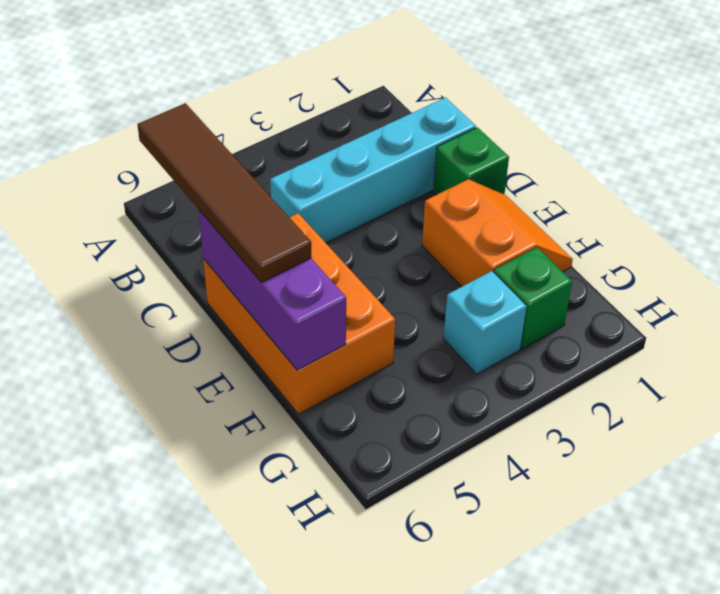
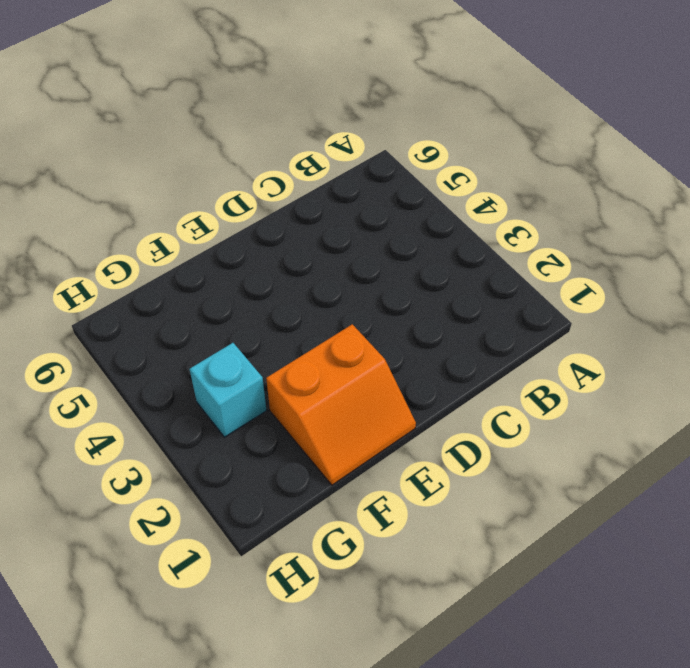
none -> cyan brick C1:C4 level 1
none -> green brick D1 level 1

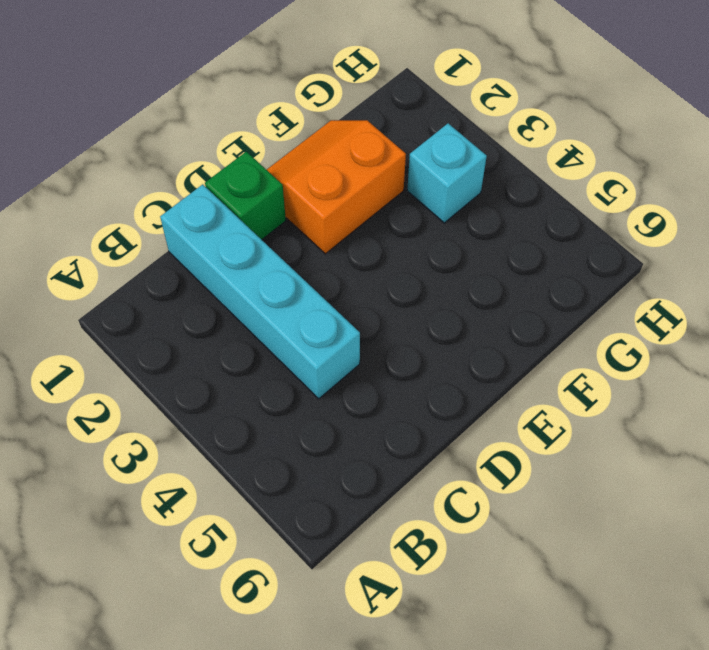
none -> orange brick D5:F6 level 1
none -> green brick G2 level 1

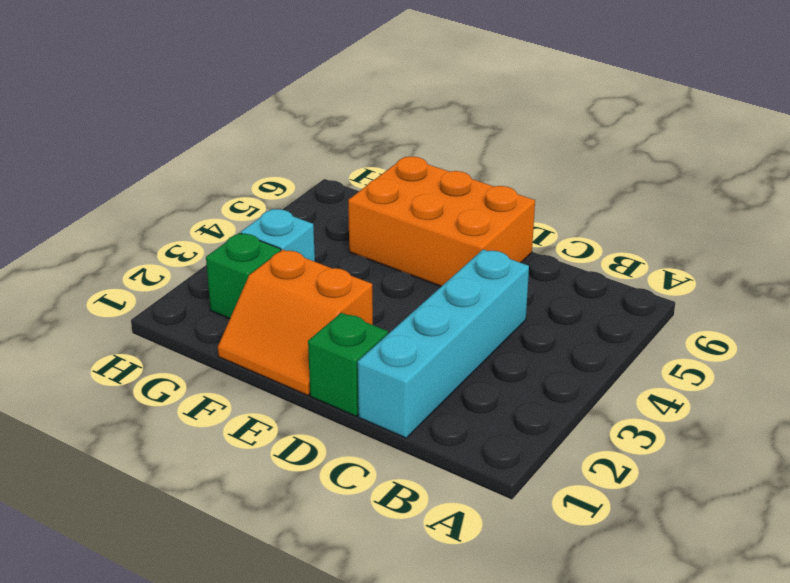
none -> purple brick D6:F6 level 2
none -> brown tile B6:E6 level 3

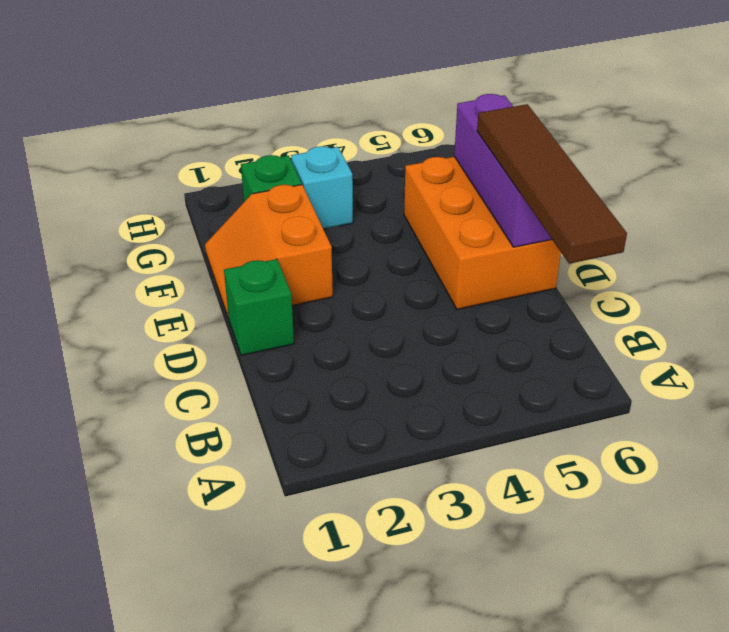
none -> cyan brick C1:C4 level 1

